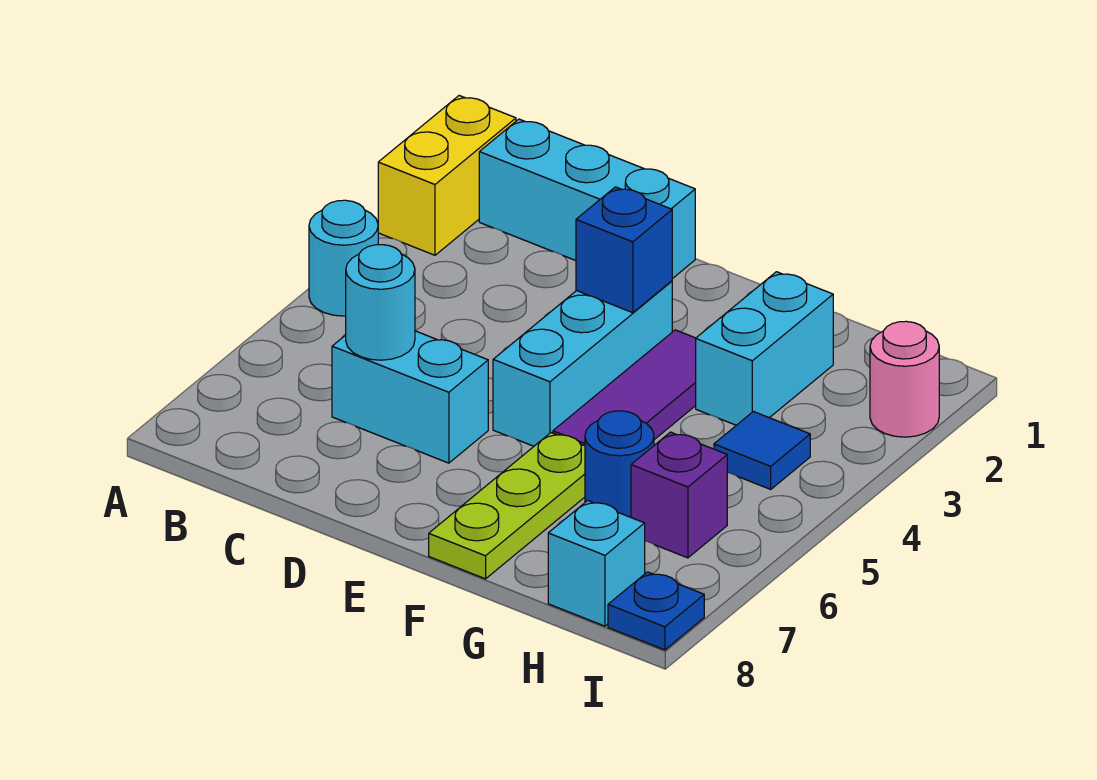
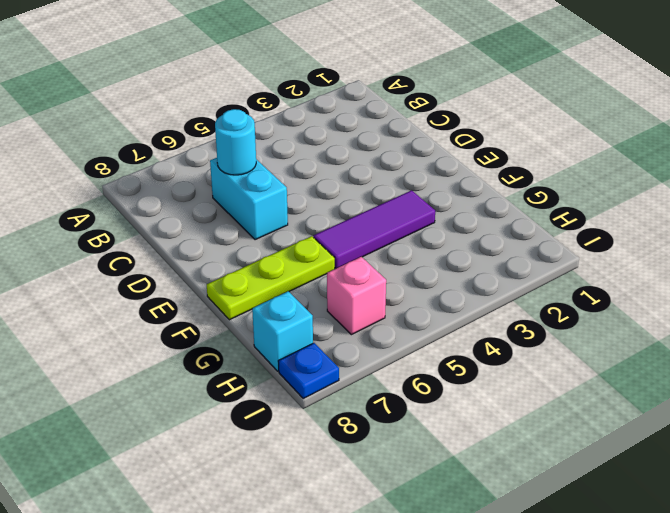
pink brick H6 level 1 -> purple brick H6 level 1
none -> yellow brick A1:A2 level 1
none -> cyan round brick A4 level 1
none -> cyan brick B1:D1 level 1

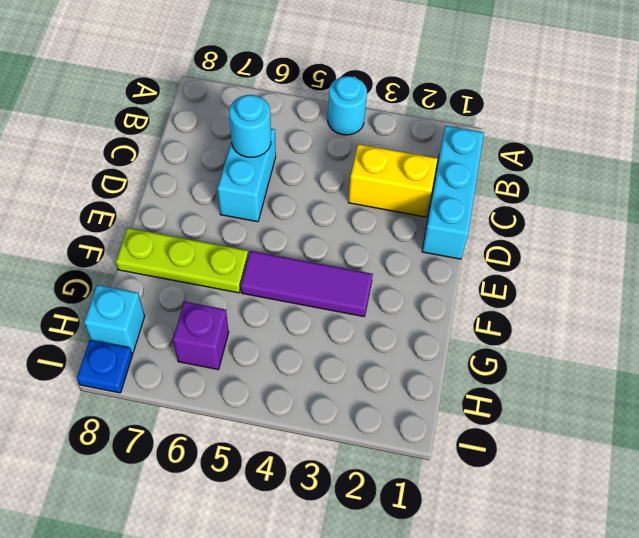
yellow brick C2:C3 level 1 -> yellow brick A1:A2 level 1
none -> cyan brick E3:E5 level 1
none -> cyan brick G2:G3 level 1
none -> blue round brick G6 level 1

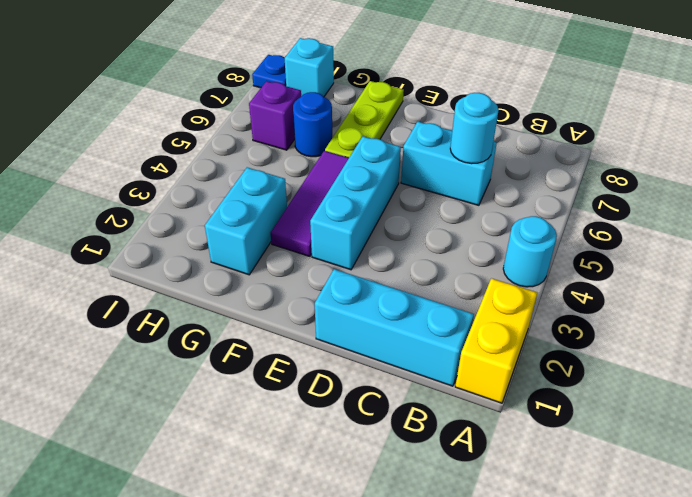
none -> blue tile H4 level 1
none -> pink round brick I2 level 1
none -> blue brick E3 level 2

